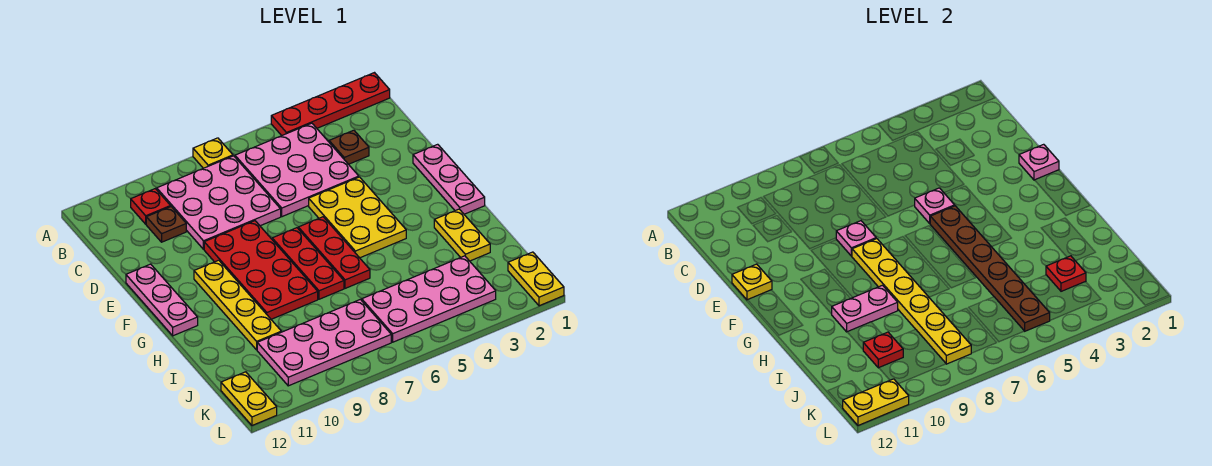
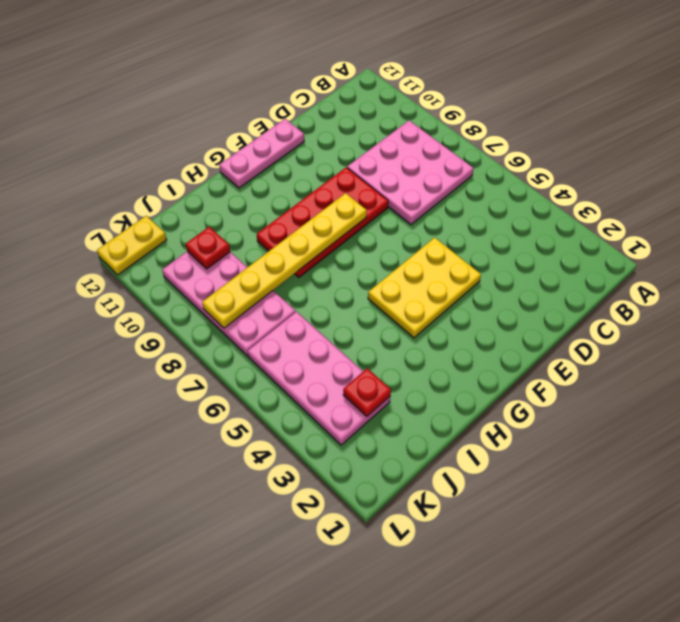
none -> red plate A1:A4 level 1
none -> yellow plate A7 level 1
none -> pink plate B4:D6 level 1

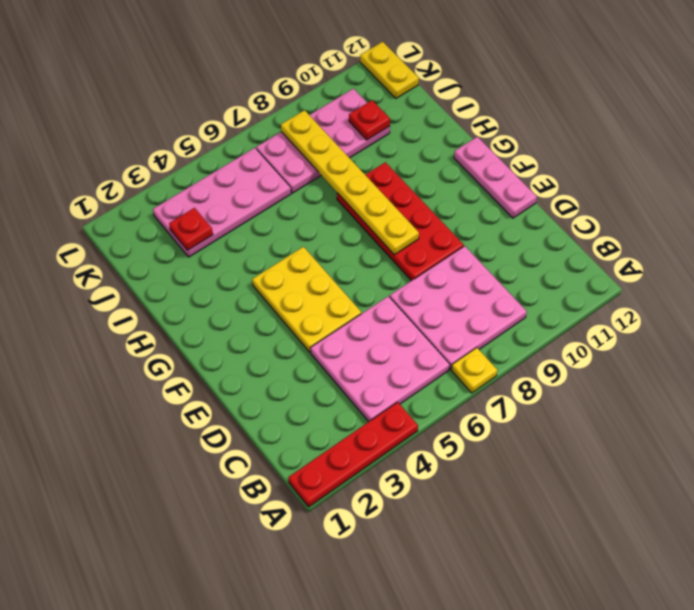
none -> red plate B10 level 1
none -> brown plate C3 level 1
none -> brown plate C10 level 1

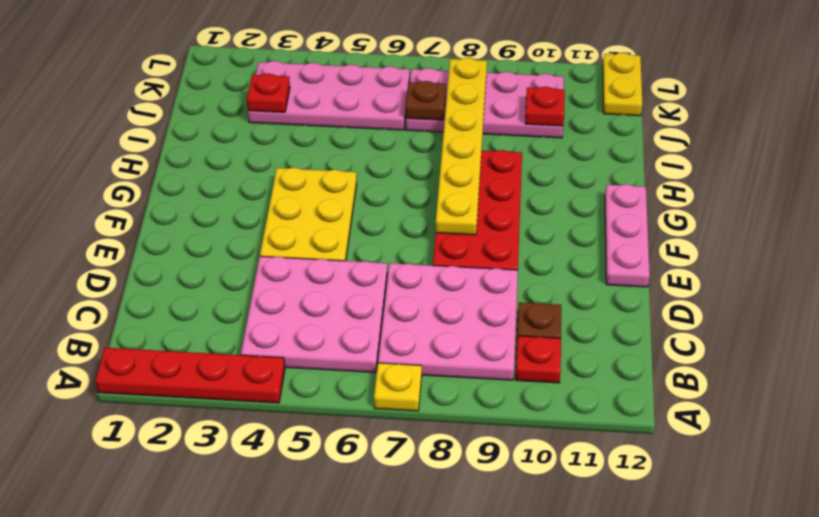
brown plate J7 level 2 -> brown plate C3 level 1
none -> pink plate E1:G1 level 1
none -> red plate F6:H6 level 1
none -> red plate F7:H7 level 1

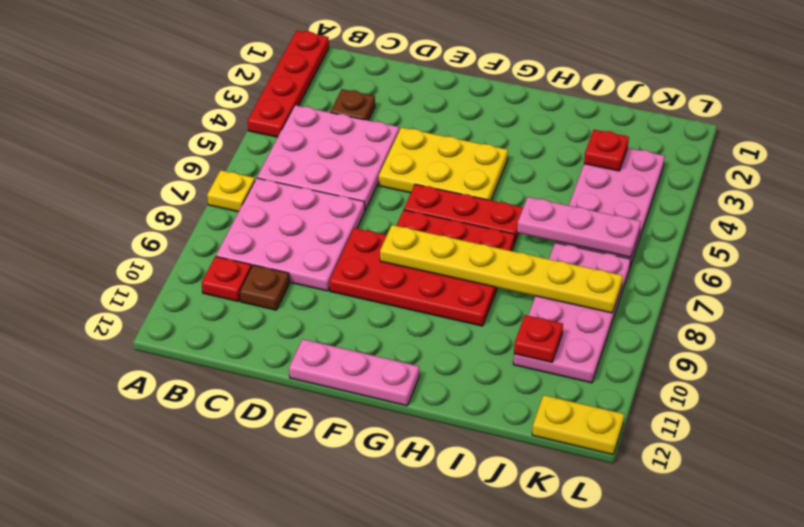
pink plate I6:K6 level 2 -> pink plate E1:G1 level 1
none -> yellow plate F10:I10 level 1
none -> yellow plate H2:I2 level 1
none -> yellow plate K1:L1 level 1

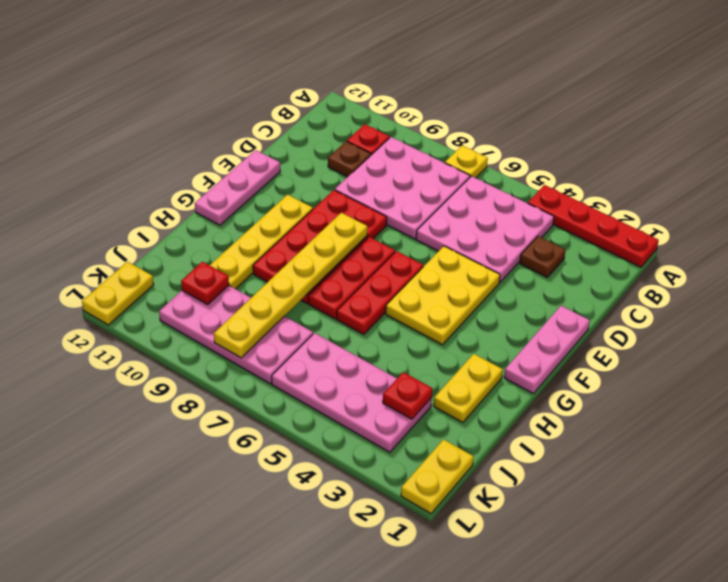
none -> pink plate E1 level 2
none -> pink plate E5 level 2
none -> pink plate E8 level 2

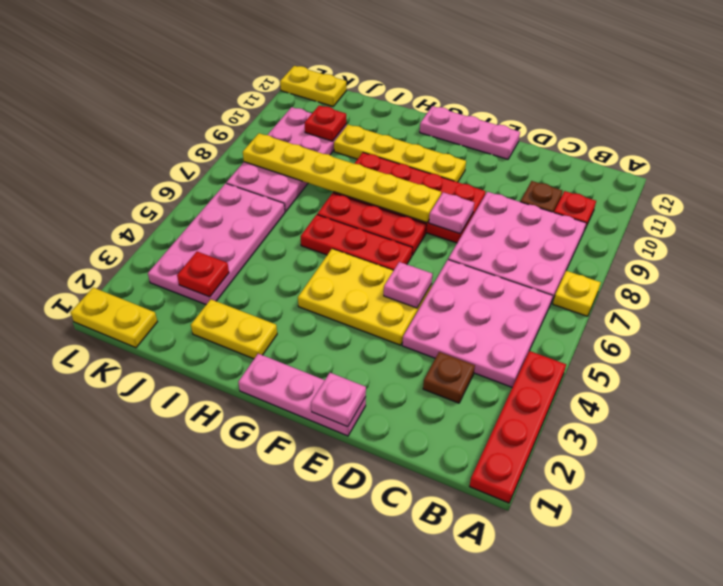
none -> yellow plate E12 level 2
none -> brown plate F5:K5 level 2
none -> pink plate H9:H10 level 2

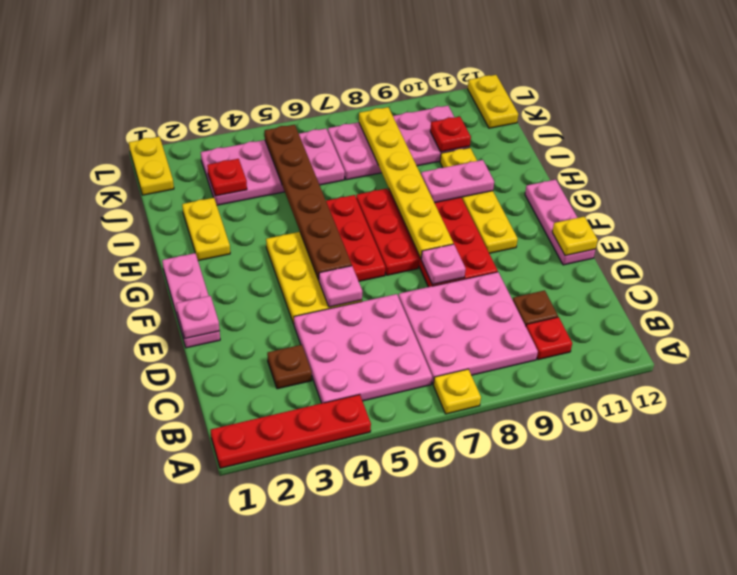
none -> yellow plate L11:L12 level 2

